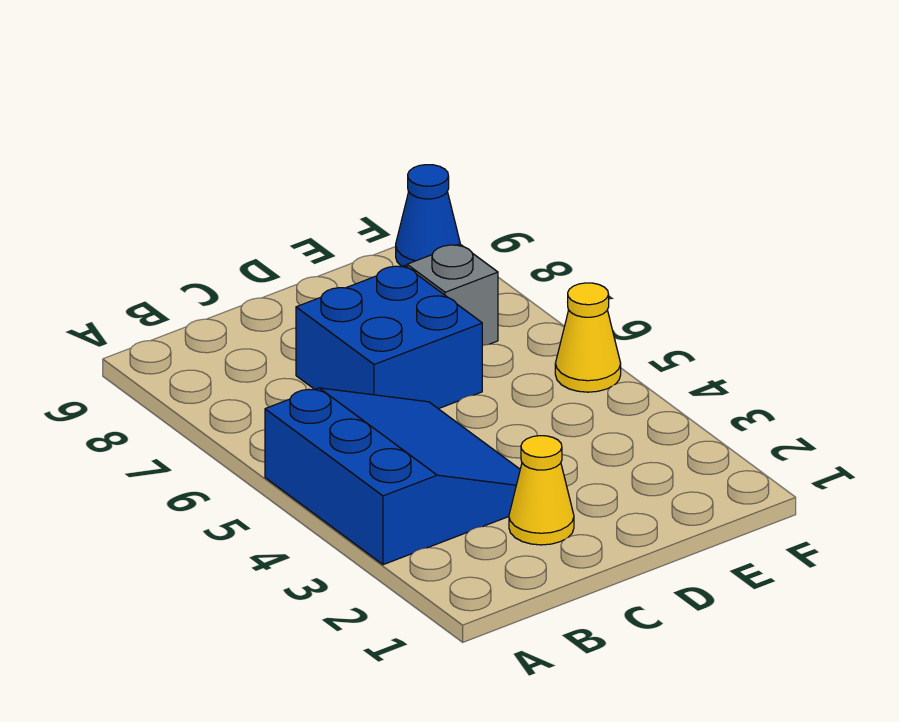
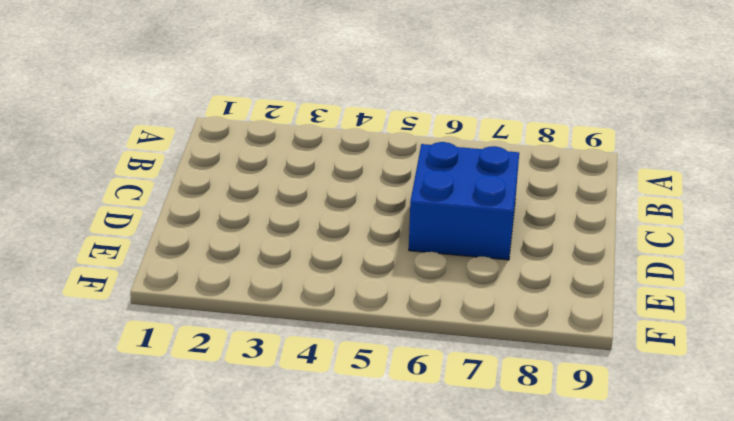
none -> blue slope A3:C5 level 1 top A
none -> yellow cone C2 level 1

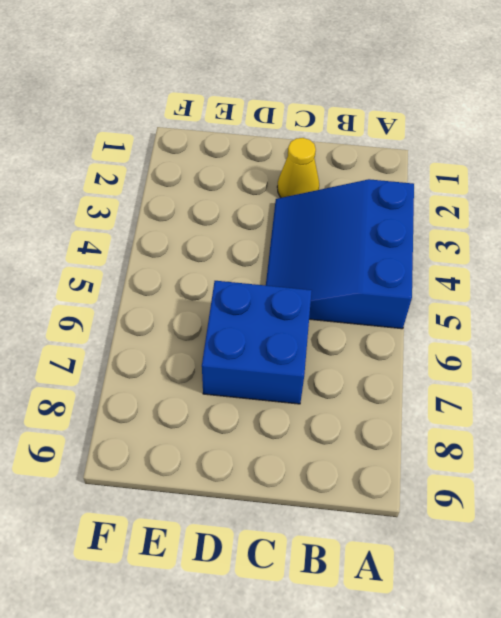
none -> grey brick E7 level 1
none -> yellow cone F5 level 1

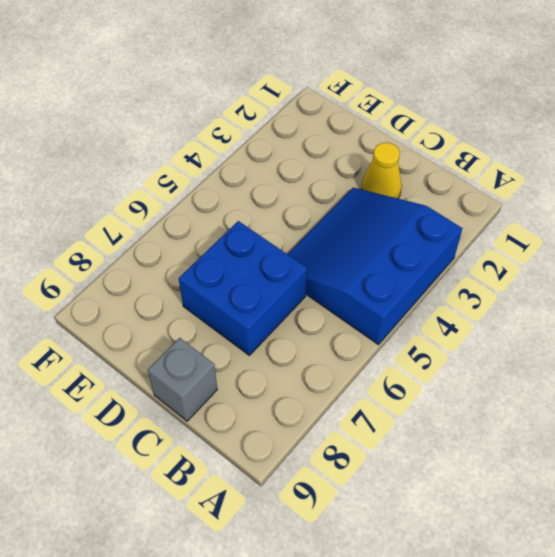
grey brick C9 level 1 -> grey brick E7 level 1
none -> yellow cone F5 level 1
none -> blue cone F9 level 1

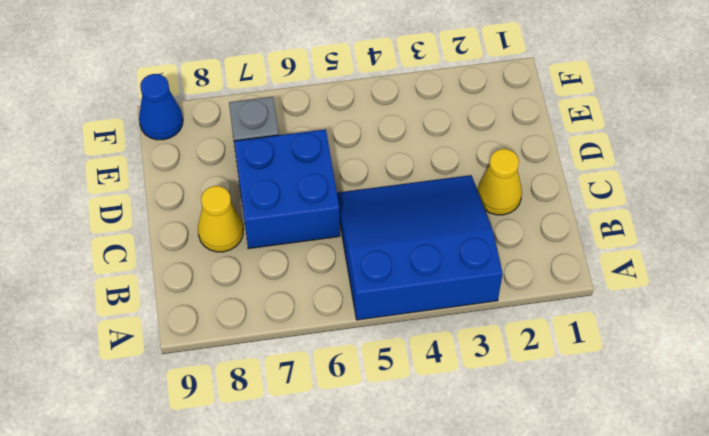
yellow cone C8 level 1 -> yellow cone F5 level 1

